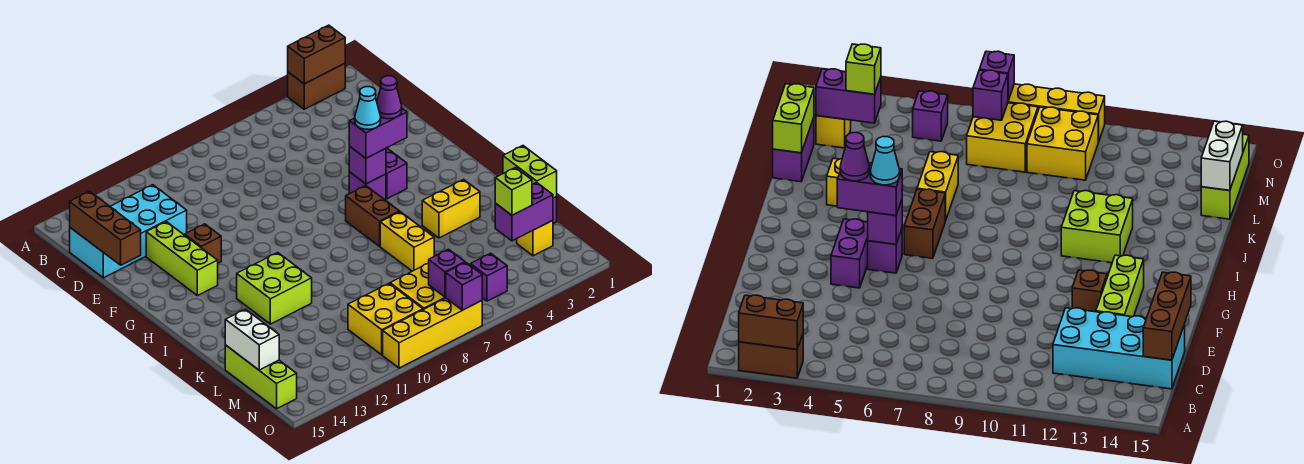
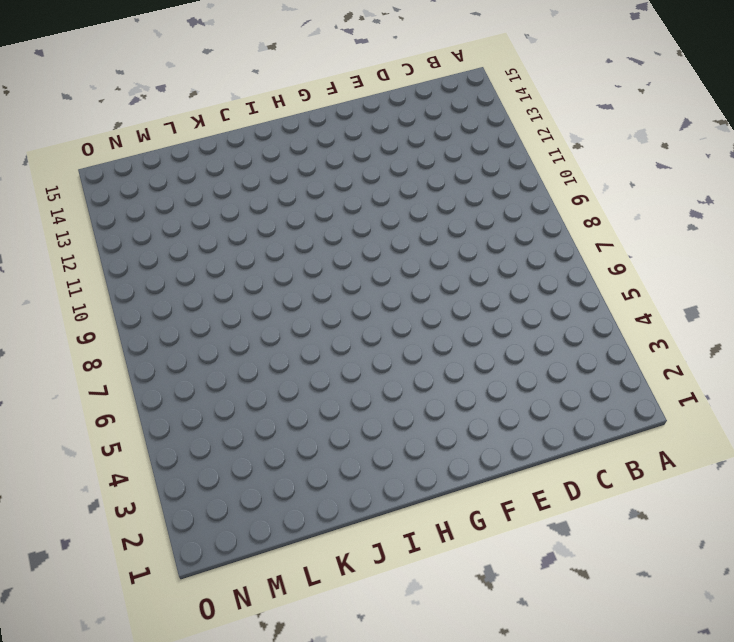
none -> brown brick A2:A3 level 1
none -> cyan brick C12:D15 level 1
none -> lime brick E13:G13 level 1

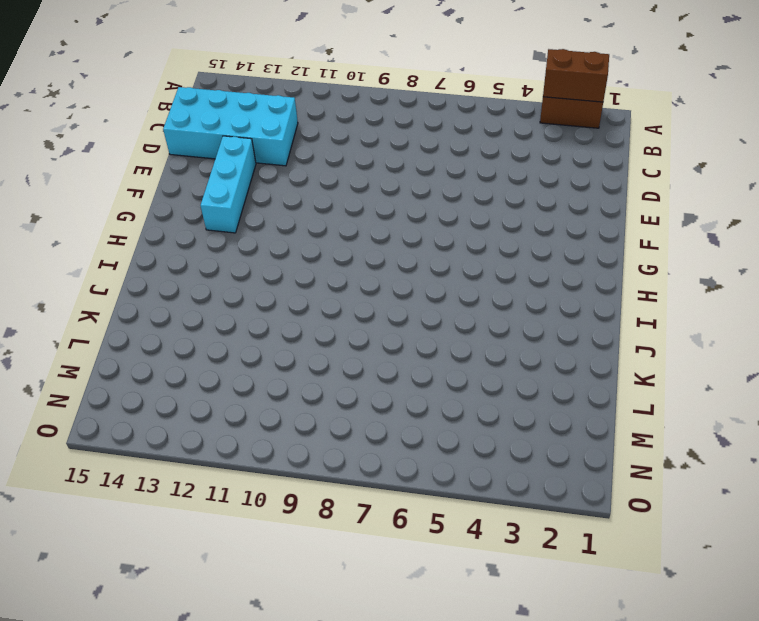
cyan brick E13:G13 level 1 -> lime brick E13:G13 level 1
none -> purple brick F4:G4 level 1
none -> brown brick F12 level 1
none -> purple brick G5 level 1

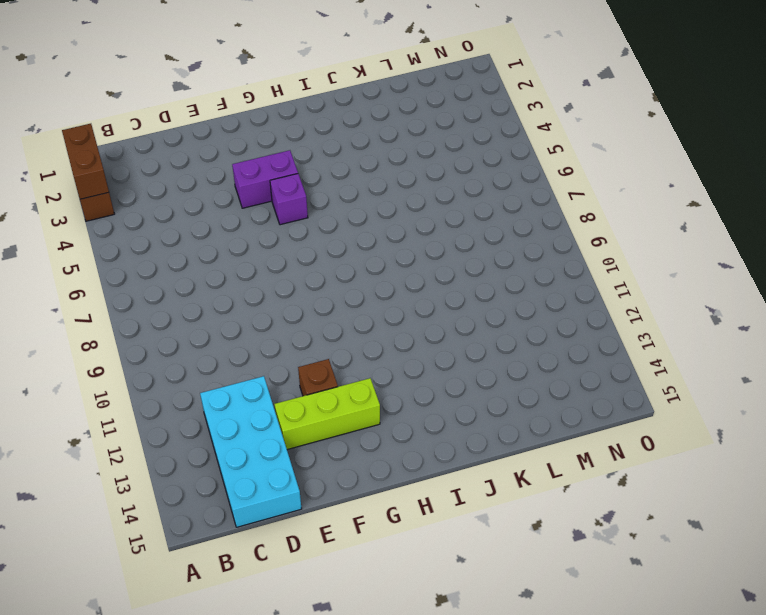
none -> brown brick H6:I6 level 1
none -> lime brick I11:J12 level 1
none -> yellow brick J3:J4 level 1

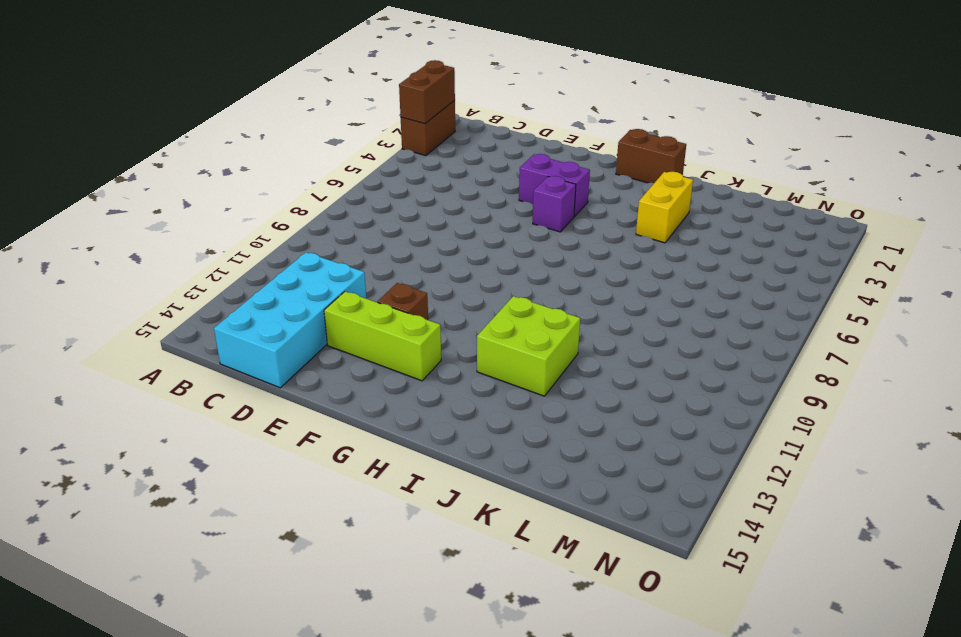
brown brick H1:I1 level 1 -> brown brick H6:I6 level 1
none -> yellow brick J6:K6 level 1
none -> purple brick K1:L1 level 1
none -> lime brick L15:N15 level 1

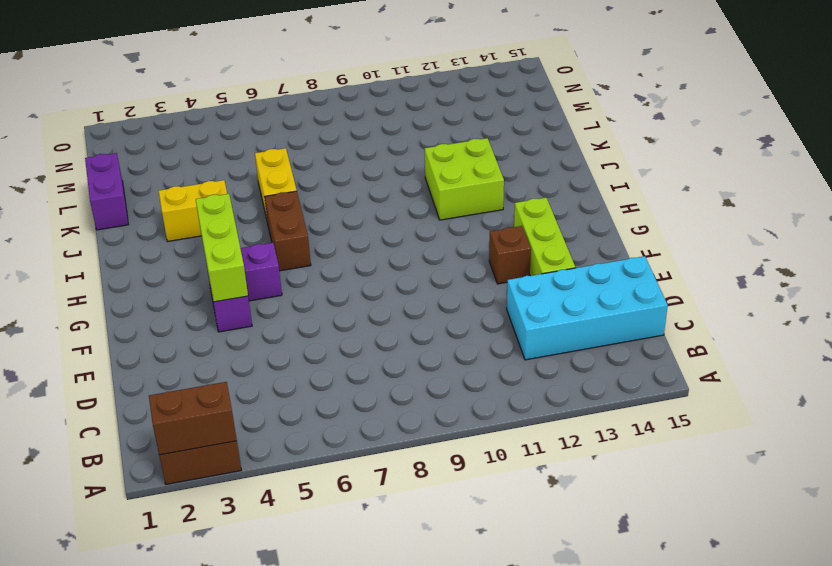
lime brick F4:H4 level 2 -> lime brick L15:N15 level 1
none -> yellow brick M2 level 1
none -> yellow brick M7:N8 level 1
none -> yellow brick M9:N10 level 1

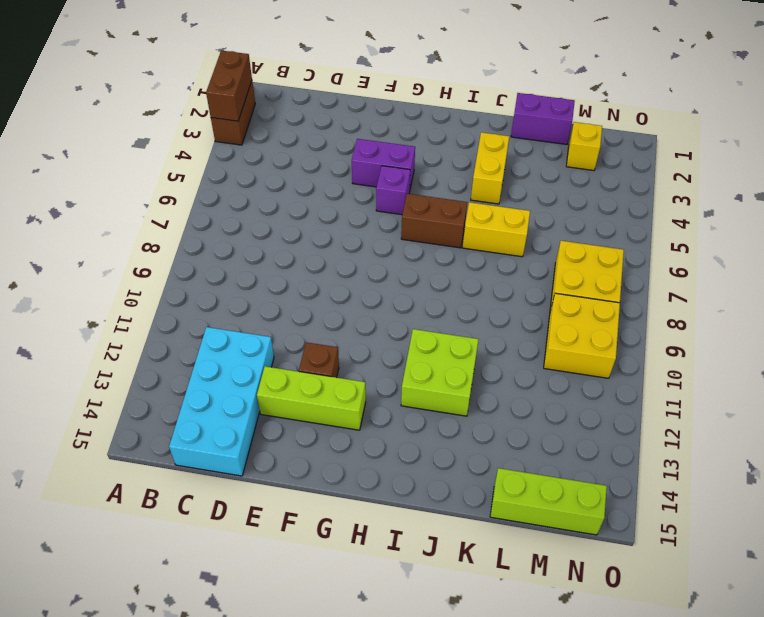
none -> purple brick N5 level 1
none -> yellow brick O7:O10 level 1
none -> brown brick C15:E15 level 2

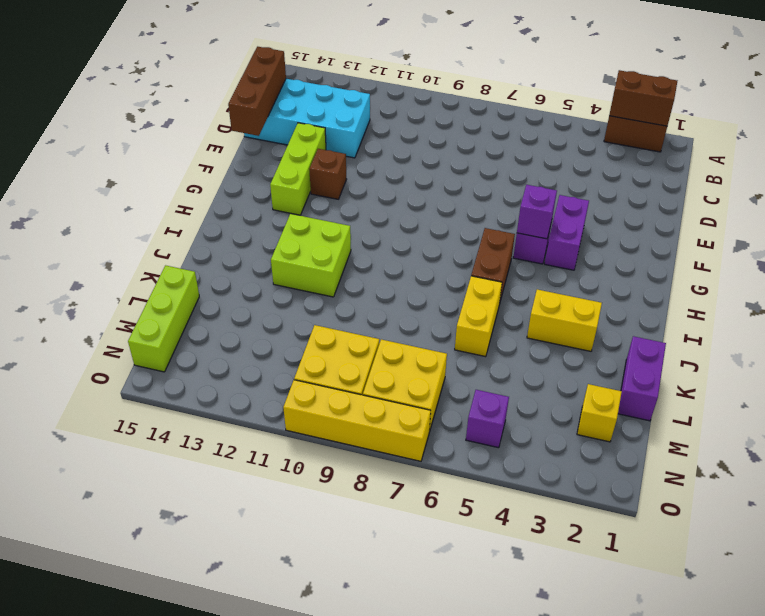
none -> lime brick K1:L1 level 2
none -> white brick L15:M15 level 2
none -> purple brick M2:M3 level 2

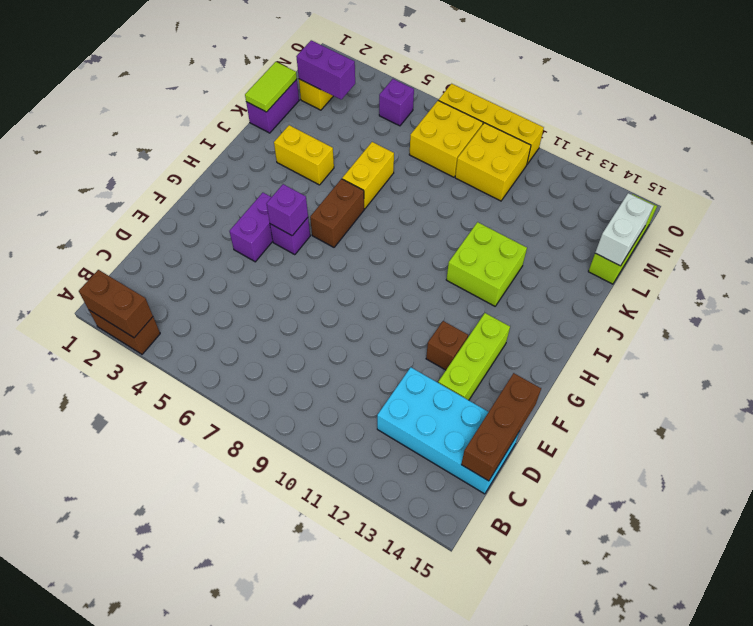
lime tile K1:L1 level 2 -> lime brick K1:L1 level 2
none -> purple brick N7 level 2
none -> purple brick O7 level 2
none -> purple brick G4:G5 level 3

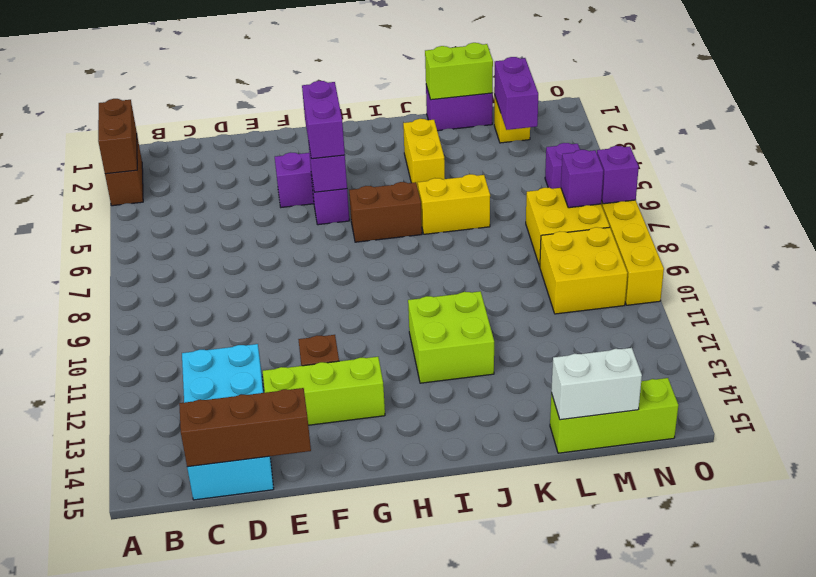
none -> lime brick M3 level 3
none -> purple cone G4 level 4
none -> cyan cone G5 level 4

